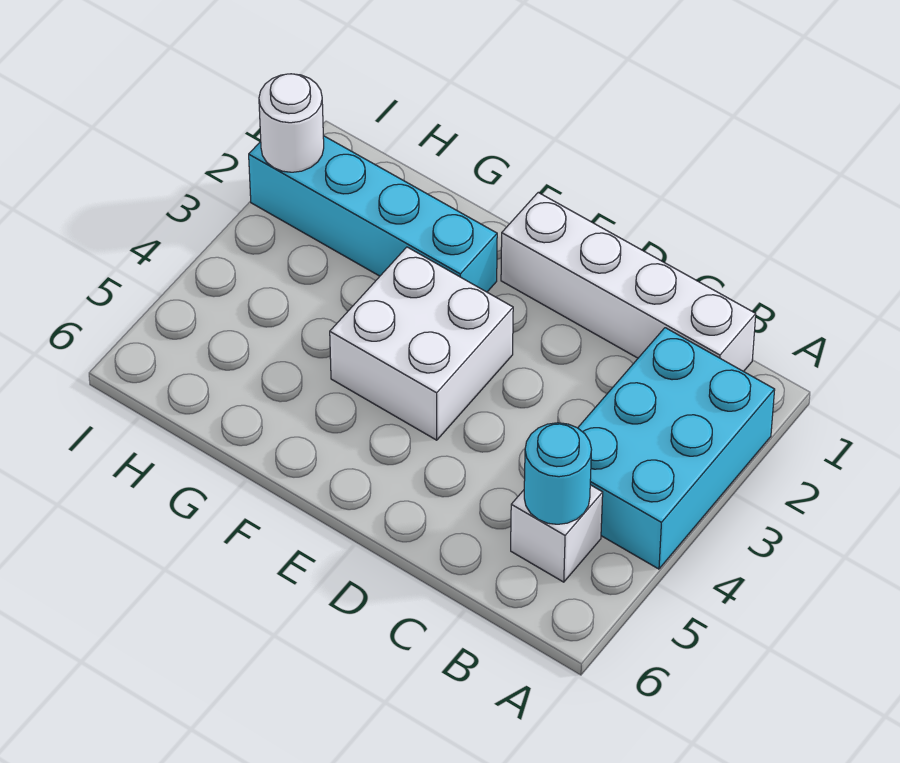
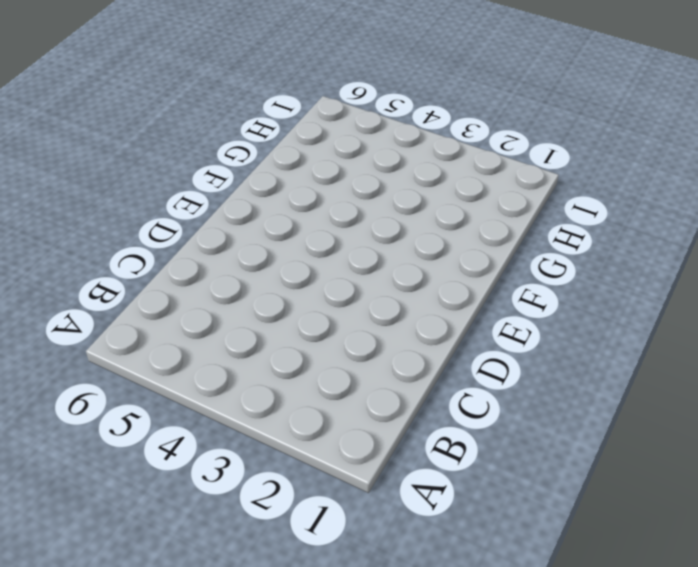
none -> cyan brick A2:B4 level 1
none -> white brick B1:E1 level 1

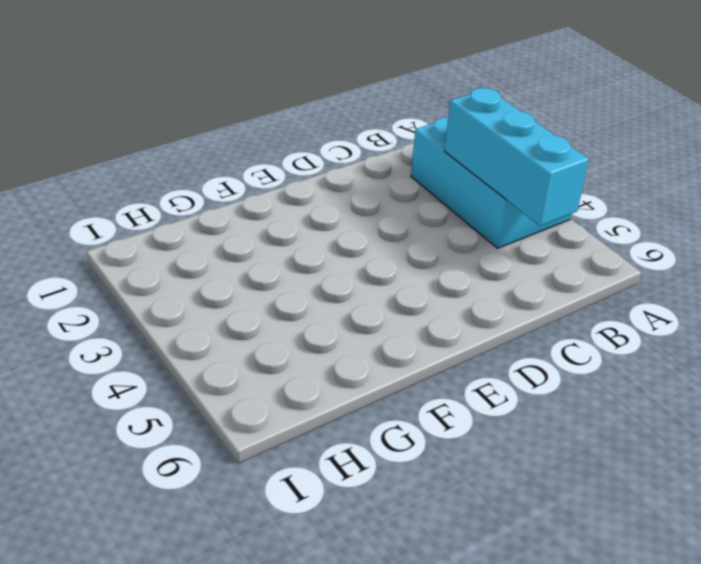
cyan brick B3:B5 level 2 -> cyan round brick B5 level 2
none -> white brick B1:E1 level 1
none -> white brick B5 level 1

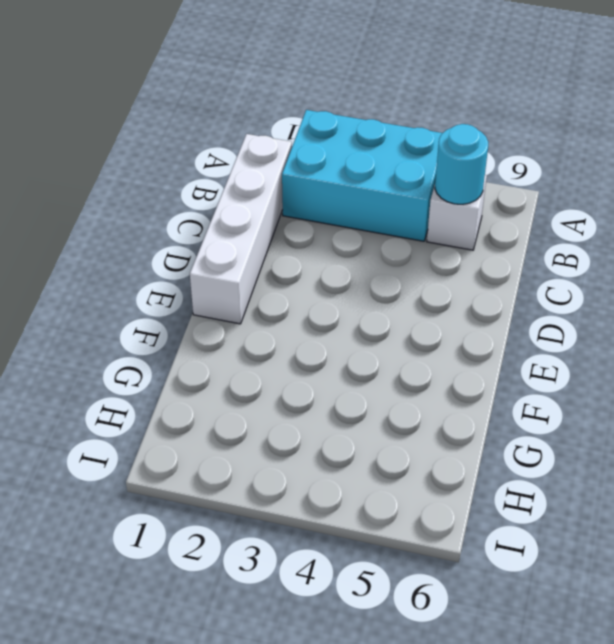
none -> white brick E3:F4 level 1
none -> cyan brick F2:I2 level 1

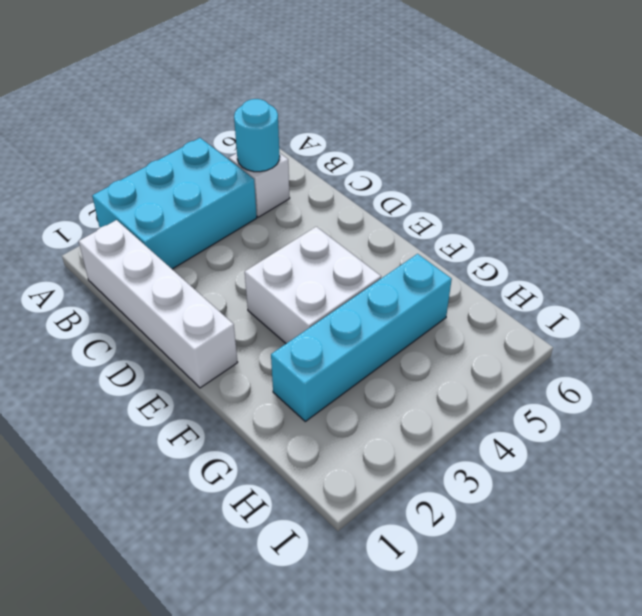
cyan brick G2:G5 level 1 -> cyan brick F2:I2 level 1
none -> white round brick I2 level 2

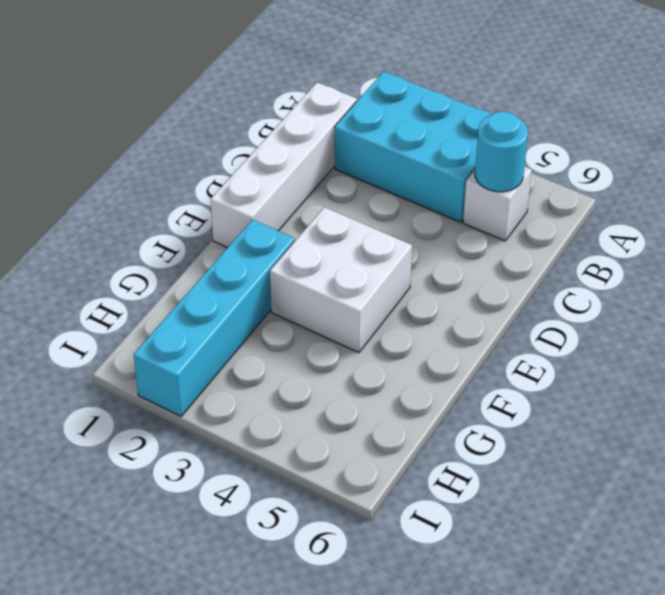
none -> white round brick I2 level 2

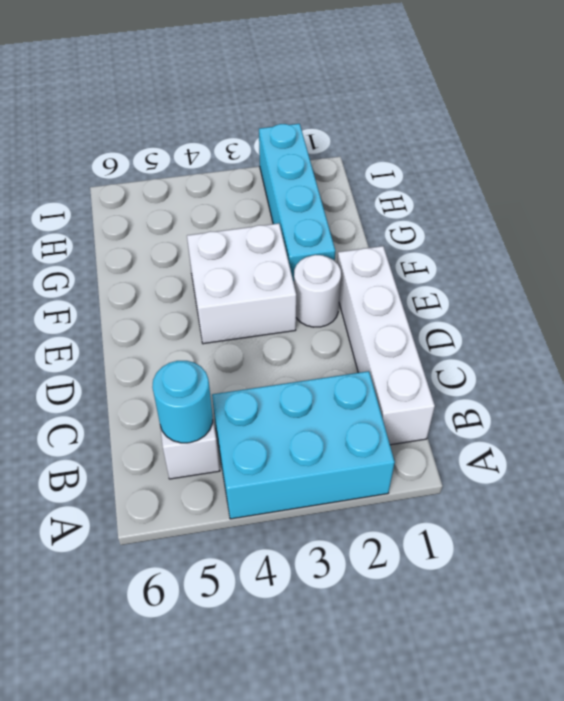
white round brick E2 level 1 -> white round brick I2 level 2

